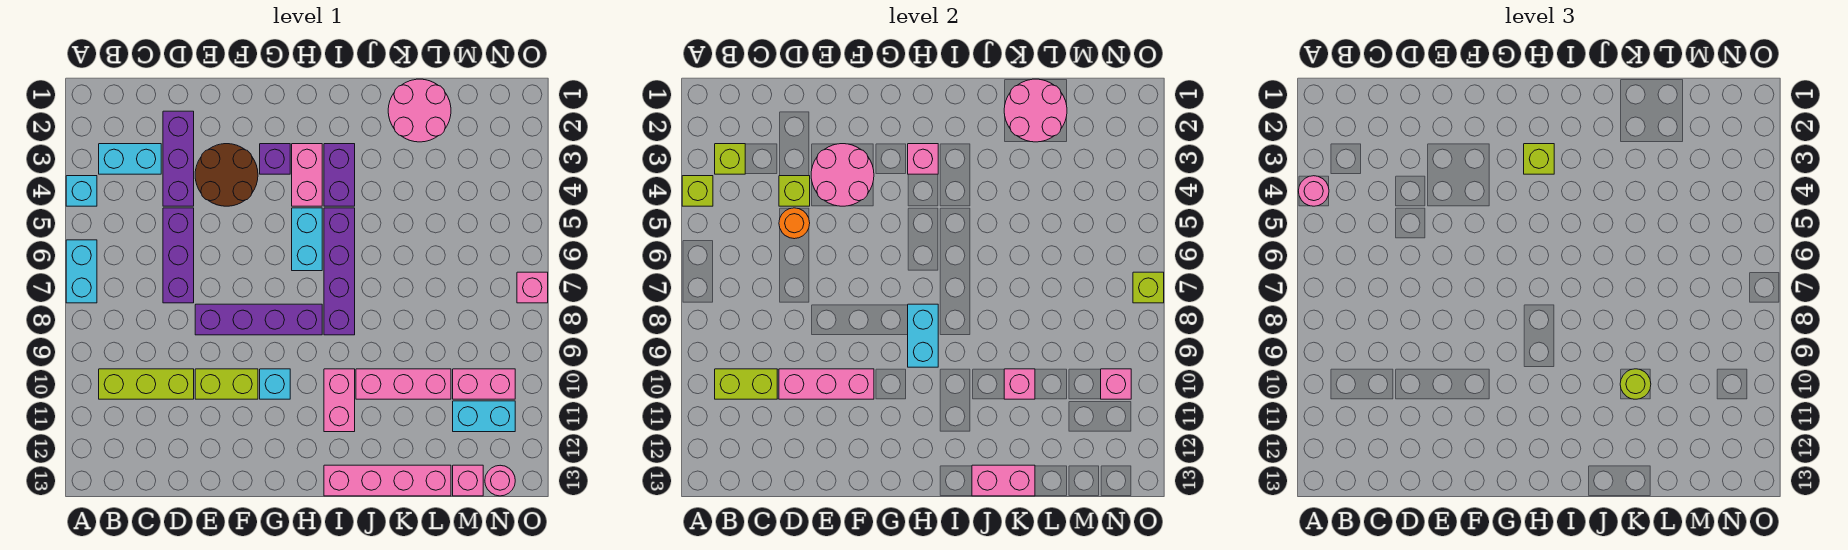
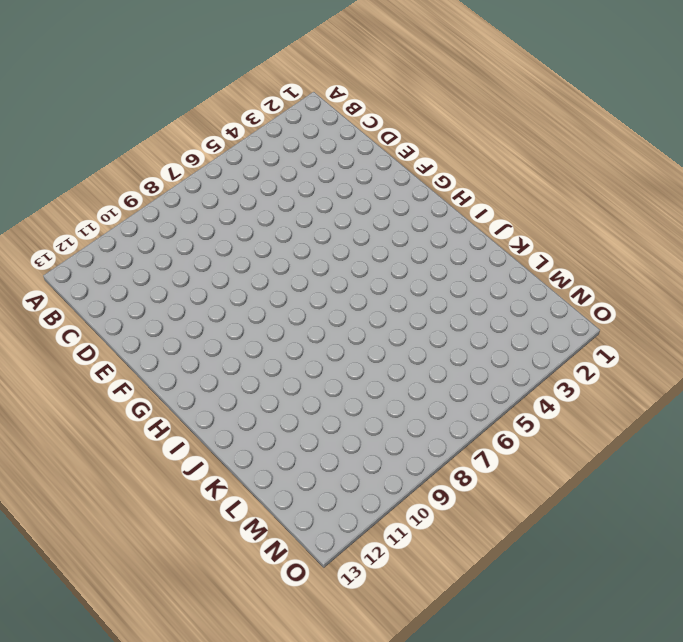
none -> cyan brick A4 level 1
none -> cyan brick A6:A7 level 1
none -> cyan brick B3:C3 level 1
none -> lime brick B10:D10 level 1

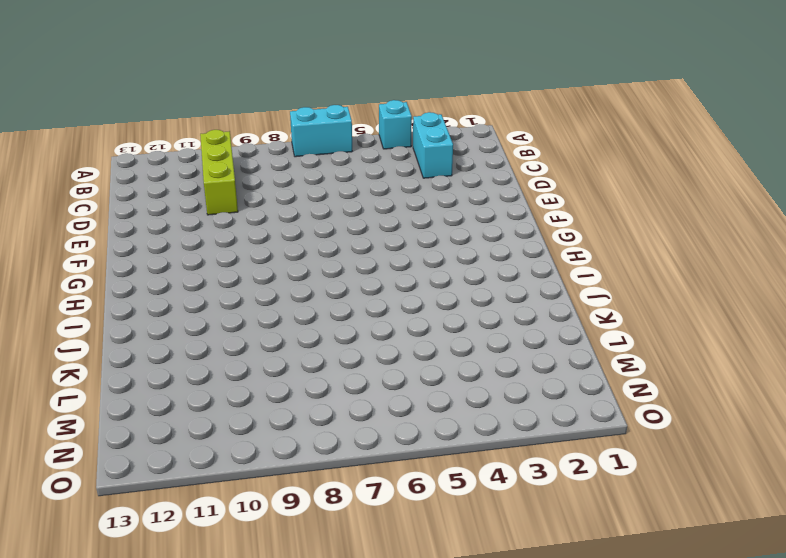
none -> purple brick D2:D4 level 1
none -> purple brick D5:D7 level 1
none -> brown round brick E3:F4 level 1
none -> purple brick E8:H8 level 1

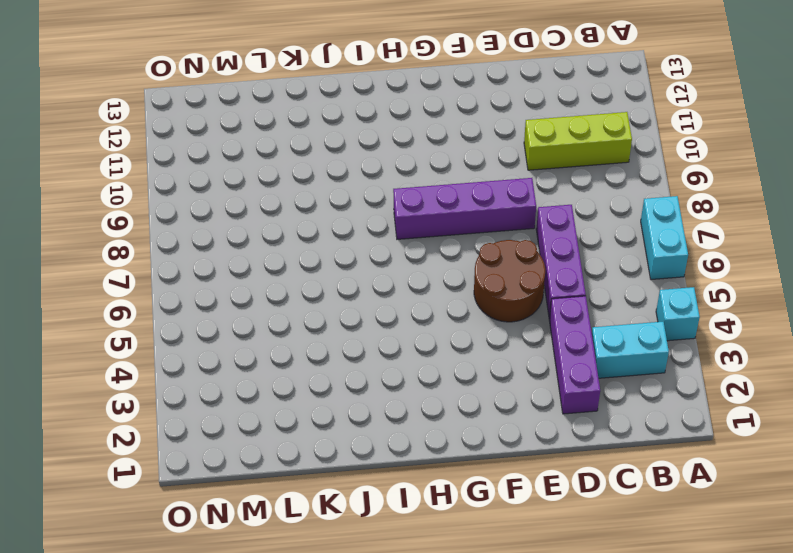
brown round brick E5:F6 level 1 -> brown round brick E3:F4 level 1
none -> lime brick E10:F10 level 1
none -> purple brick G3 level 1
none -> cyan brick G10 level 1
none -> pink brick H3:H4 level 1

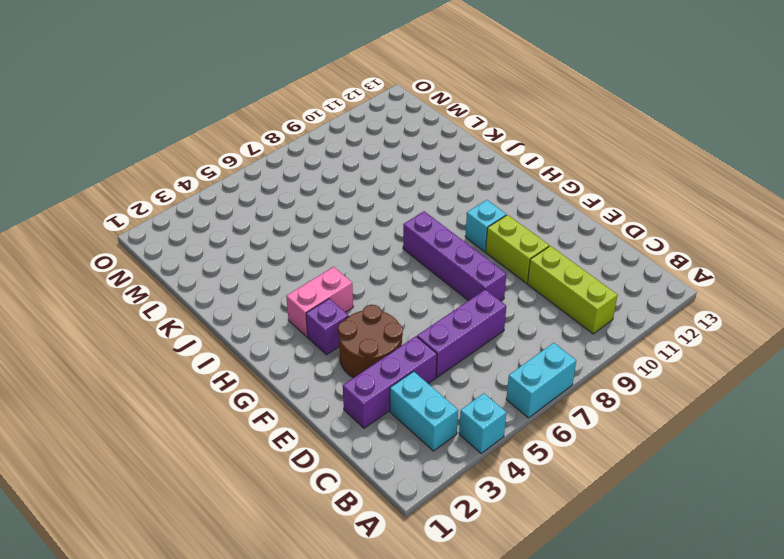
none -> cyan brick H5:H6 level 1
none -> purple brick I3:I4 level 1
none -> purple brick I5:I8 level 1
none -> pink brick I10:I11 level 1

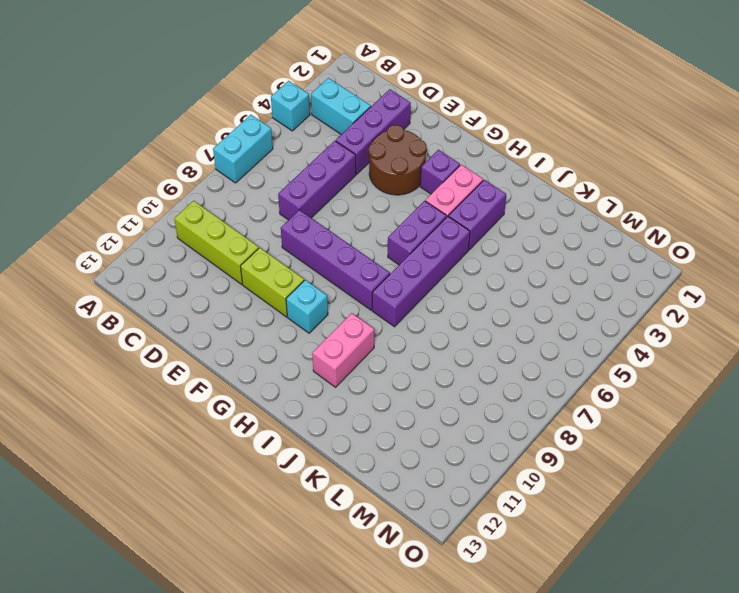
purple brick H5:H6 level 1 -> cyan brick H5:H6 level 1
none -> pink brick I13:L13 level 1
none -> pink brick J10:L10 level 1
none -> pink round brick K1:L2 level 1
none -> pink brick M10:N10 level 1

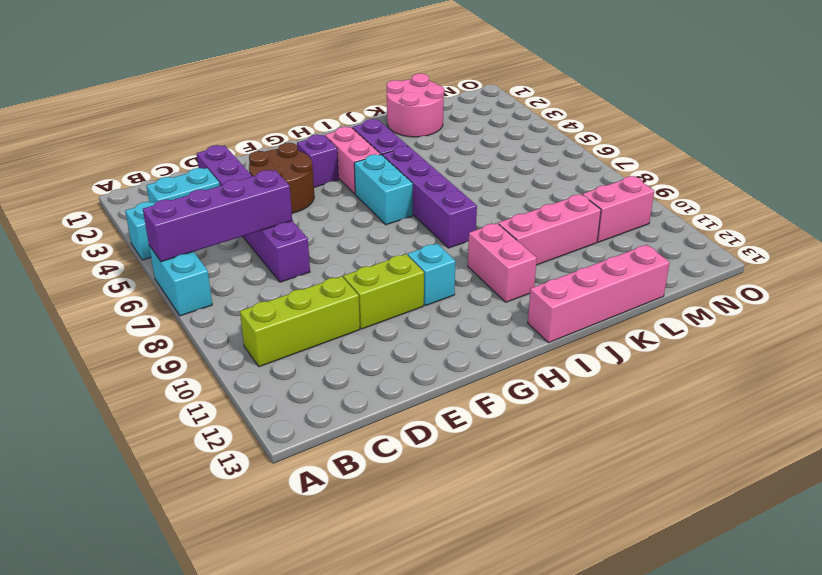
purple brick A6:D6 level 2 -> purple brick E8:H8 level 1
none -> cyan brick M11:N11 level 1
none -> pink brick M13 level 1
none -> pink round brick N13 level 1
none -> pink brick O7 level 1

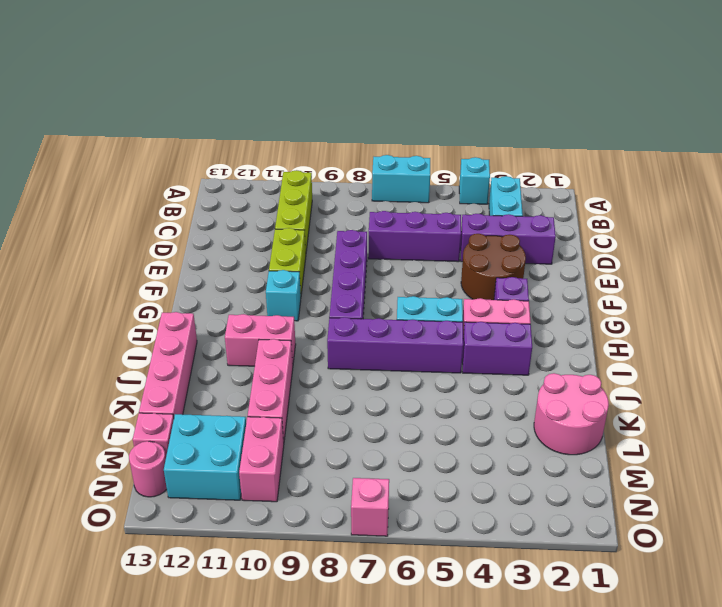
cyan brick M11:N12 level 1 -> cyan brick M11:N11 level 1
none -> lime brick A4 level 2
none -> lime brick B3 level 2
none -> lime brick B10:C10 level 2
none -> lime brick D4 level 2

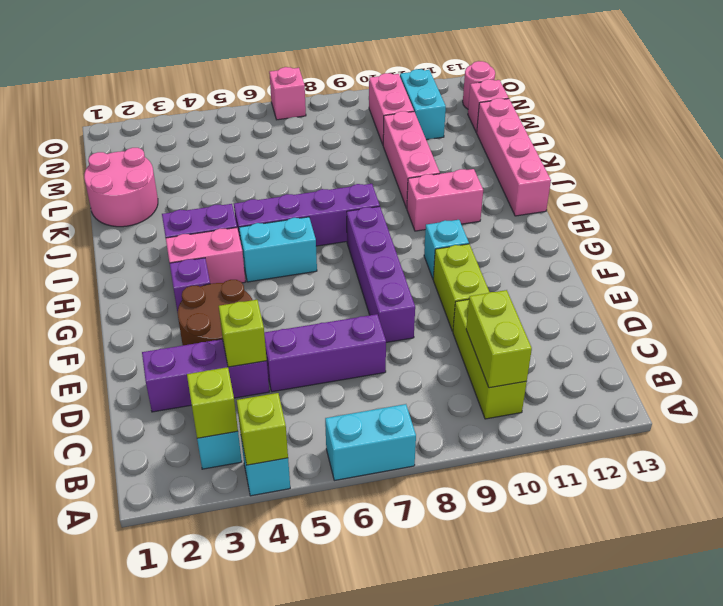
none -> orange round brick D5 level 2
none -> pink brick D10:F10 level 2
none -> pink round brick E3:F4 level 2
none -> pink brick H3 level 2

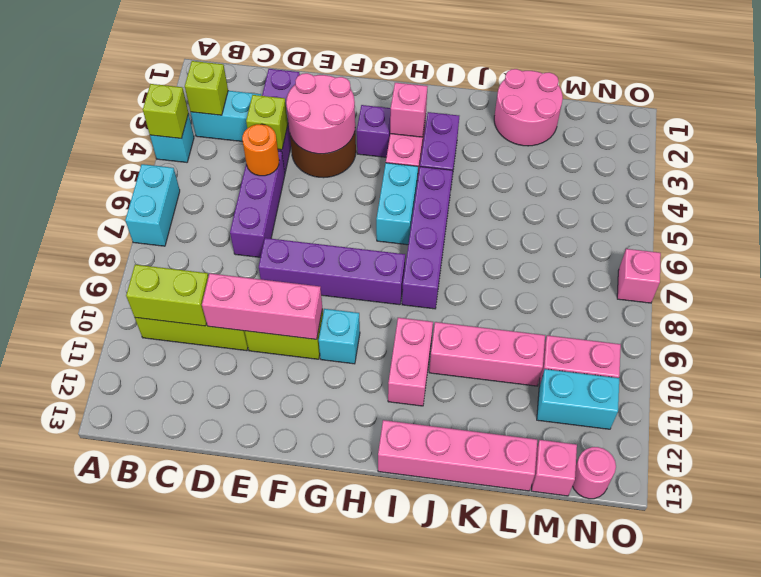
none -> cyan brick H8:H9 level 2
none -> pink brick J13:K13 level 2
none -> pink round brick K1:L2 level 2
none -> pink brick K10 level 2

